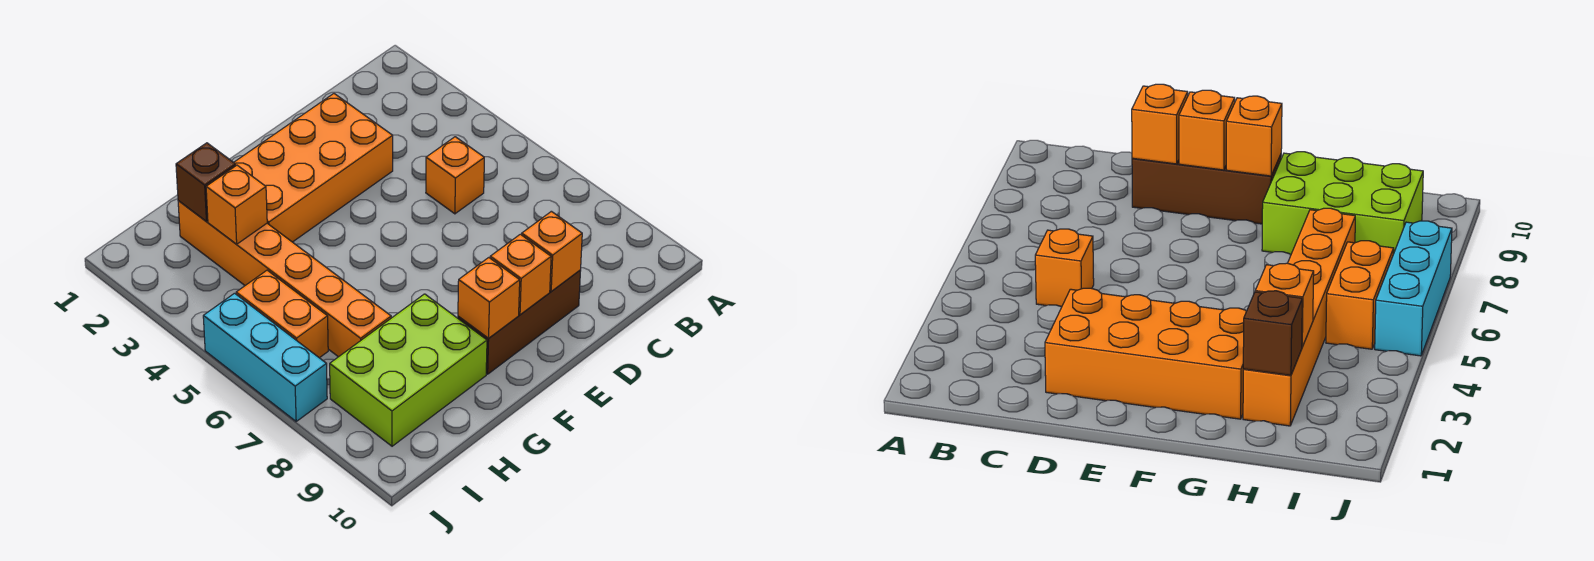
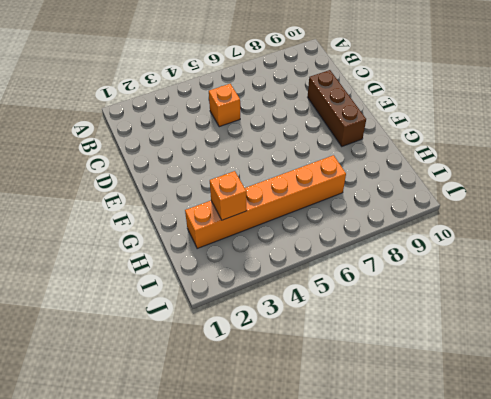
none -> orange brick D2:G3 level 1
none -> lime brick G8:I9 level 1
none -> orange brick I5:I6 level 1

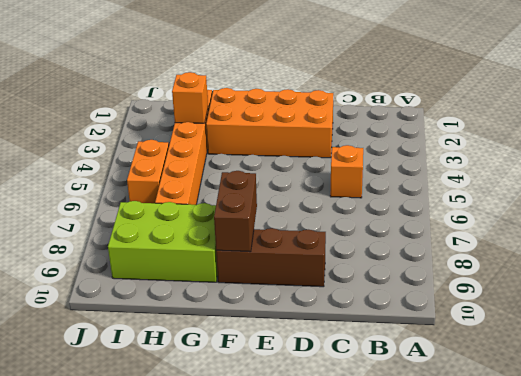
brown brick F8:F9 level 2 -> orange brick F9 level 2
none -> cyan brick J5:J7 level 1
none -> orange brick D9 level 2
none -> orange brick E9 level 2

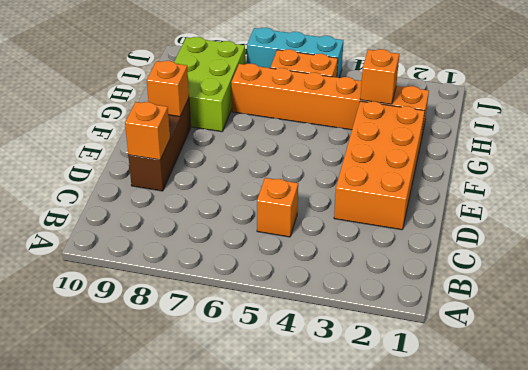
none -> orange brick E9 level 2
none -> brown brick H2 level 2

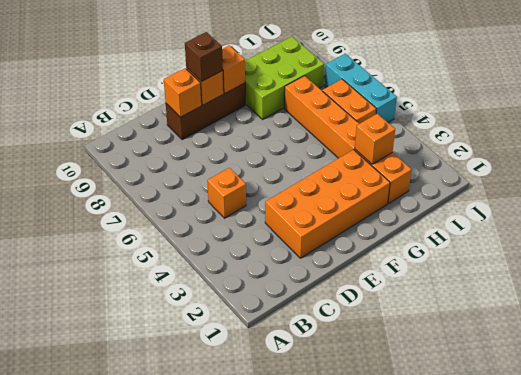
brown brick E9 level 3 -> brown brick H2 level 2

